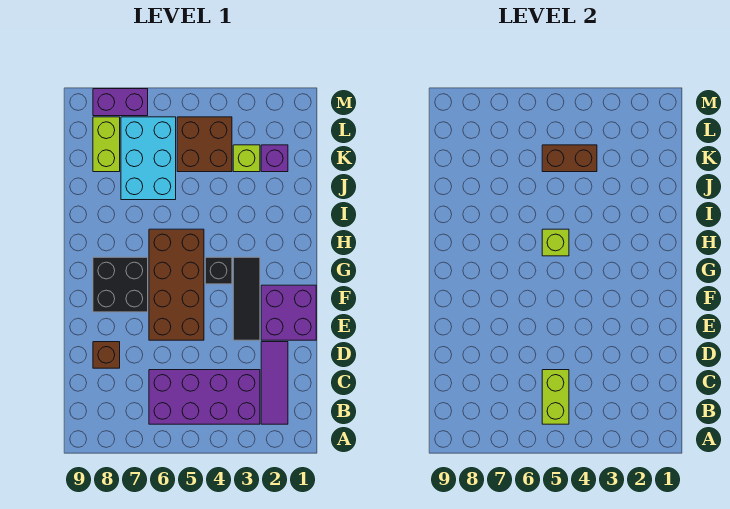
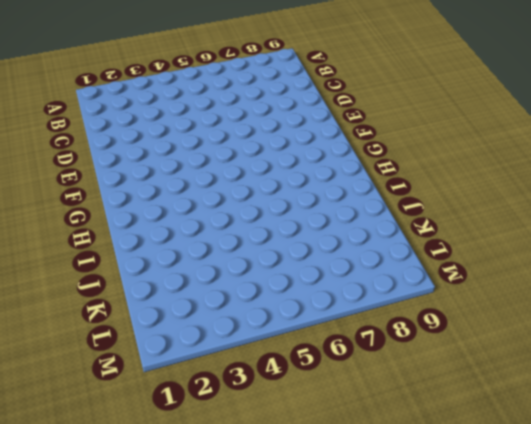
none -> purple tile B2:D2 level 1
none -> purple brick B3:C6 level 1
none -> brown brick D8 level 1

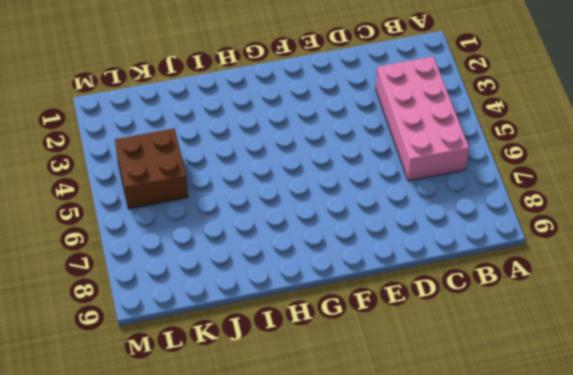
pink brick B3:C6 level 1 -> purple brick B3:C6 level 1
none -> purple tile B2:D2 level 1
none -> brown brick D8 level 1
none -> purple brick E1:F2 level 1

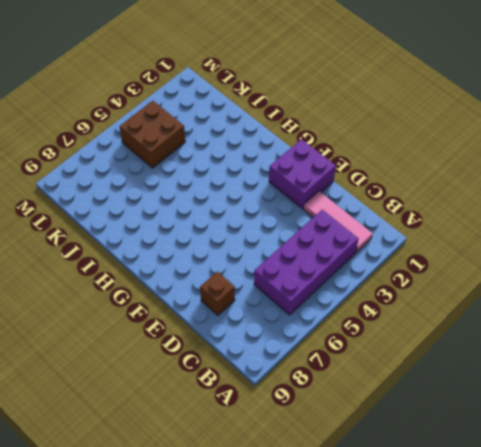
pink tile B2:D2 level 1 -> purple tile B2:D2 level 1
none -> black tile E3:G3 level 1
none -> brown brick E5:H6 level 1
none -> black brick F7:G8 level 1

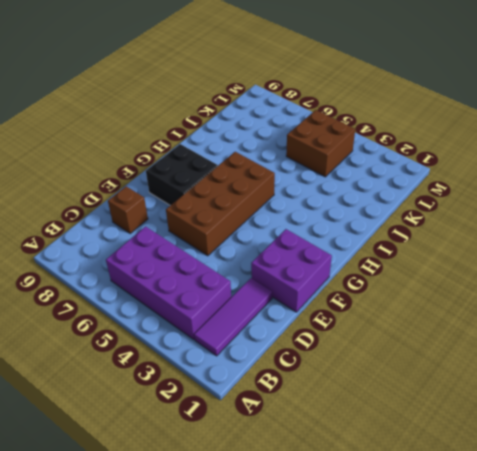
none -> black tile E3:G3 level 1
none -> black brick G4 level 1
none -> cyan brick J6:L7 level 1

